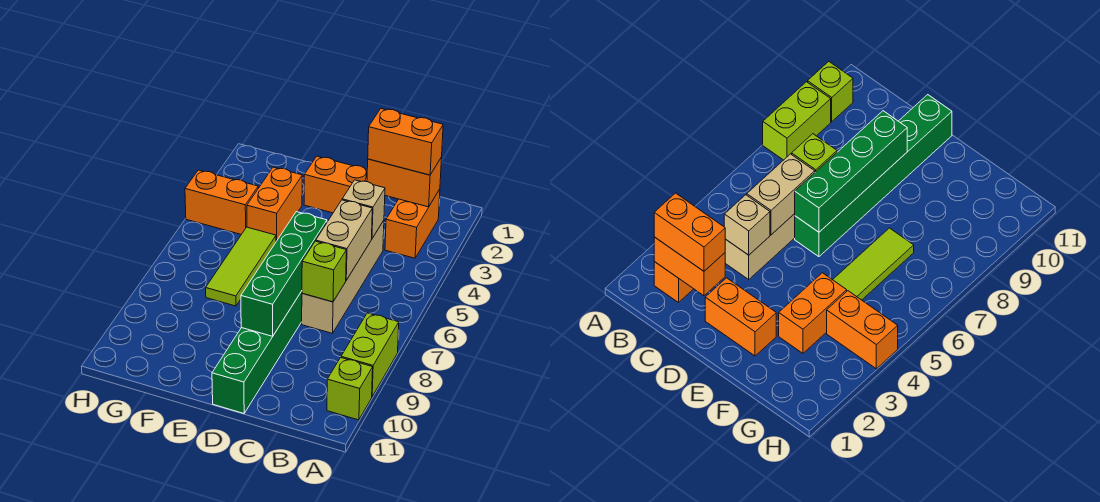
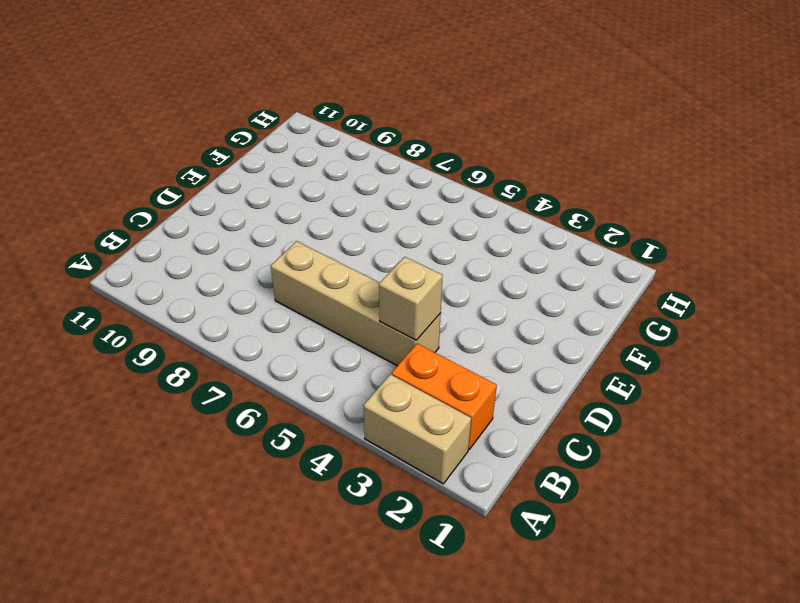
tan brick A2:A3 level 1 -> tan brick C5:C6 level 2
none -> lime brick A8:A9 level 1
none -> lime brick A10 level 1
none -> orange brick D2:E2 level 1

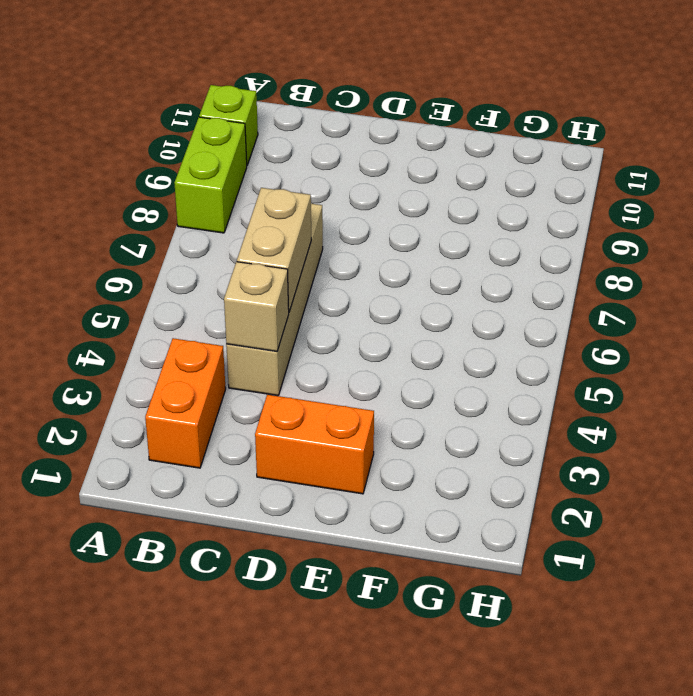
none -> green brick D6:D11 level 1
none -> orange brick F3:F4 level 1
none -> lime tile F5:F7 level 1

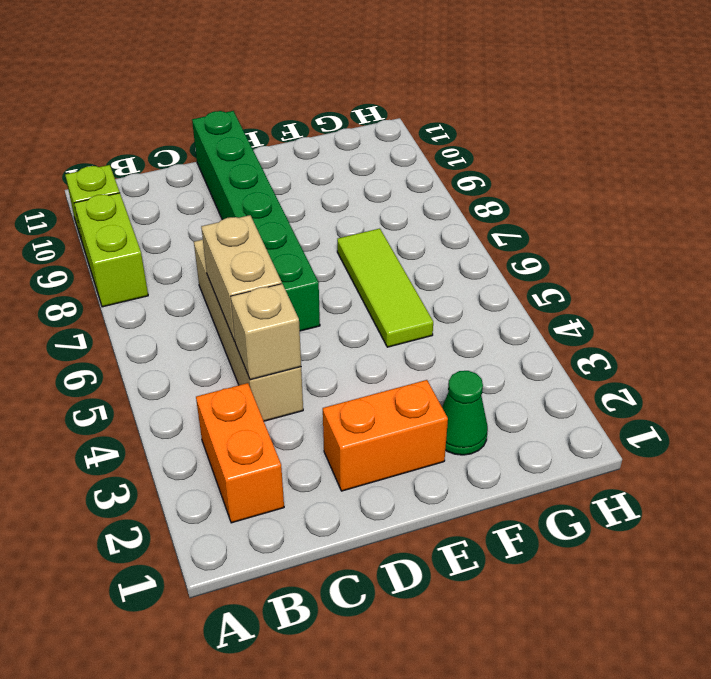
green cone F2 level 1 -> none
none -> orange brick F3:F4 level 1
none -> orange brick G4:H4 level 1
none -> orange brick B2:C2 level 2

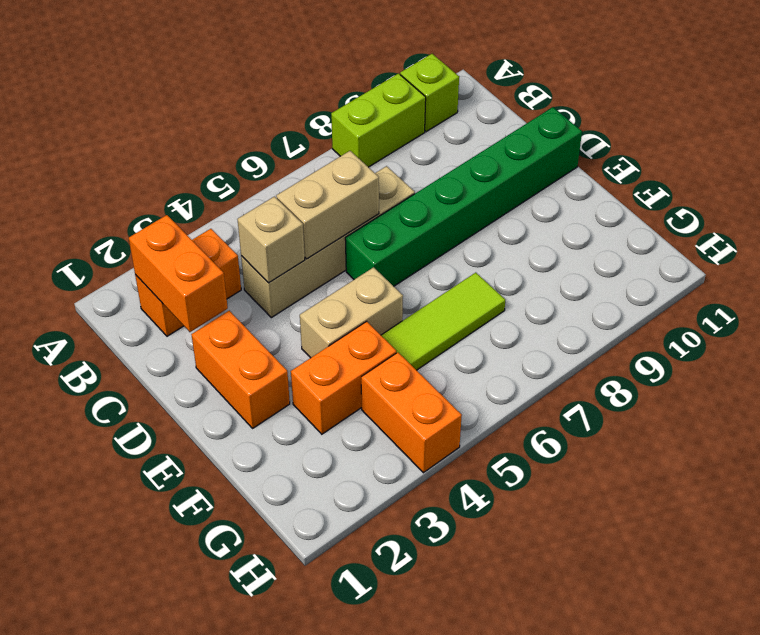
tan brick E4:E5 level 1 -> none
none -> lime brick C7 level 2
none -> green brick D6:D9 level 2
none -> orange brick B2:C2 level 3

